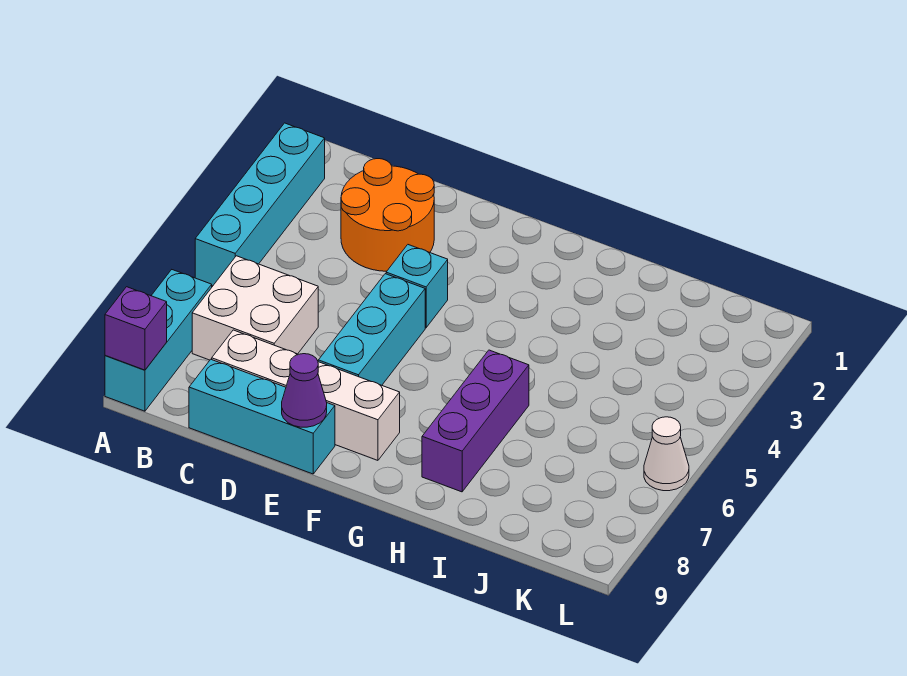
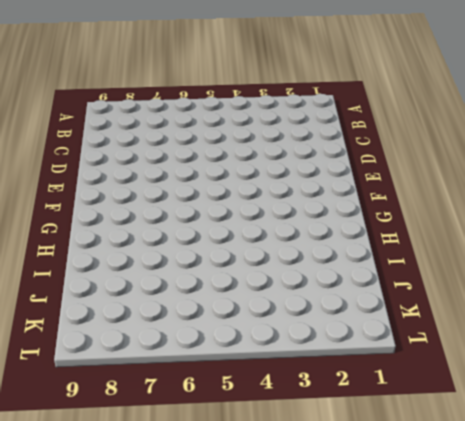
none -> cyan brick A2:A5 level 1
none -> cyan brick A7:A9 level 1
none -> white brick B6:C7 level 1

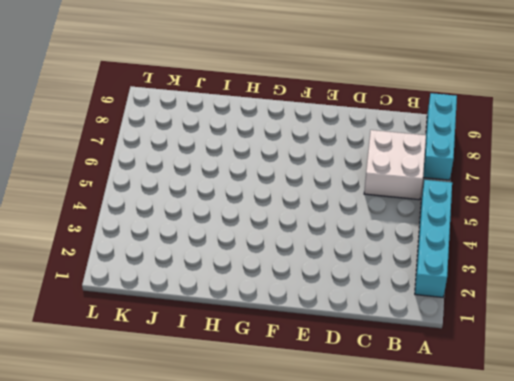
none -> orange round brick C2:D3 level 1
none -> white brick C8:F8 level 1
none -> cyan brick C9:E9 level 1

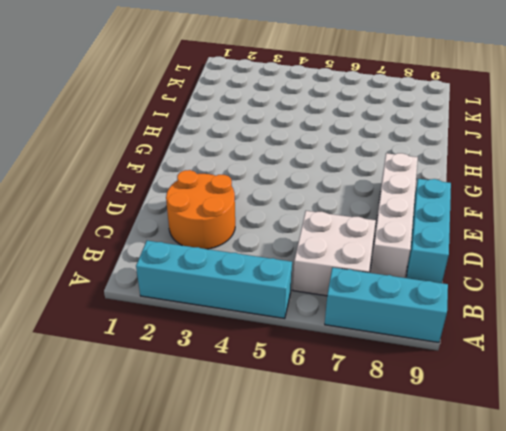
none -> cyan brick E4 level 1
none -> cyan brick E5:E7 level 1
none -> purple brick H6:H8 level 1

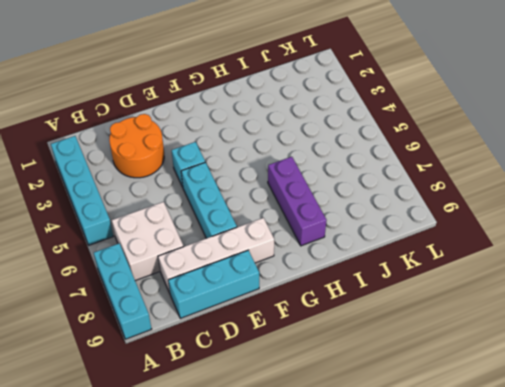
none -> white cone L6 level 1
none -> purple brick A9 level 2
none -> purple cone E9 level 2

